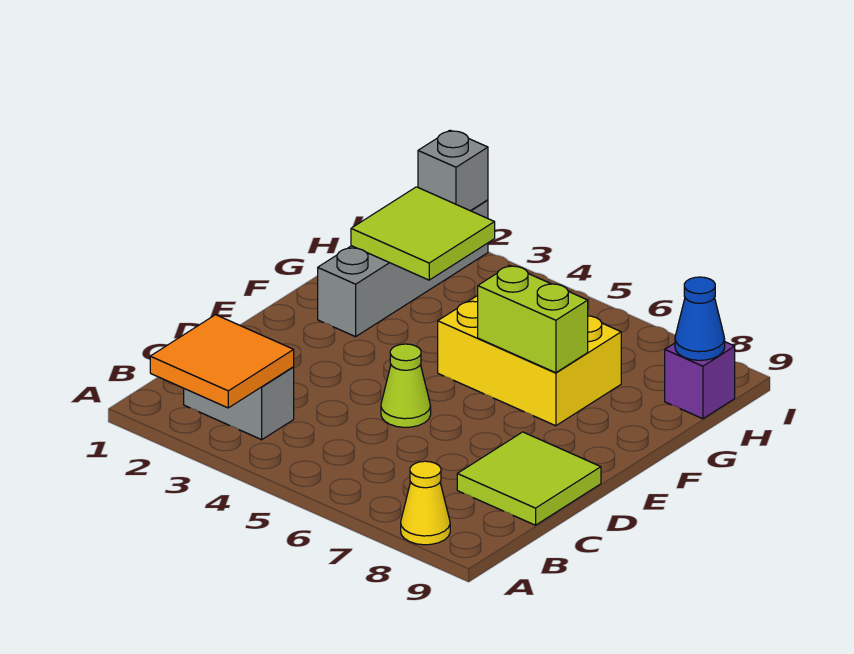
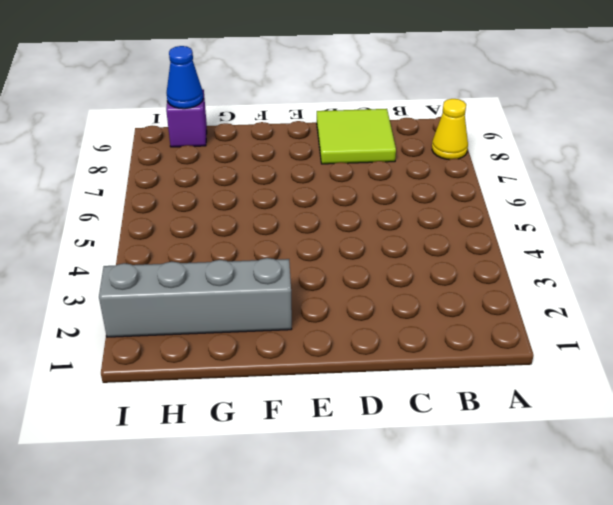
none -> grey brick B2:B3 level 1
none -> lime cone D5 level 1
none -> yellow brick F5:G7 level 1

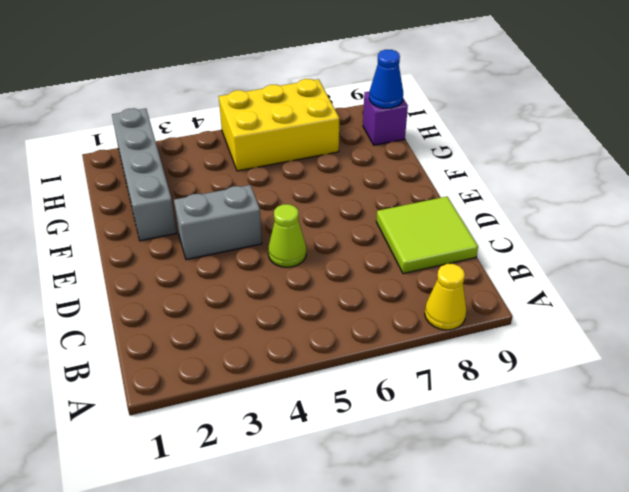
grey brick E3:E4 level 1 -> grey brick B2:B3 level 1
yellow brick H5:I7 level 1 -> yellow brick F5:G7 level 1
none -> orange tile A2:B3 level 2
none -> lime brick F6:F7 level 2
none -> lime tile G2:H3 level 2

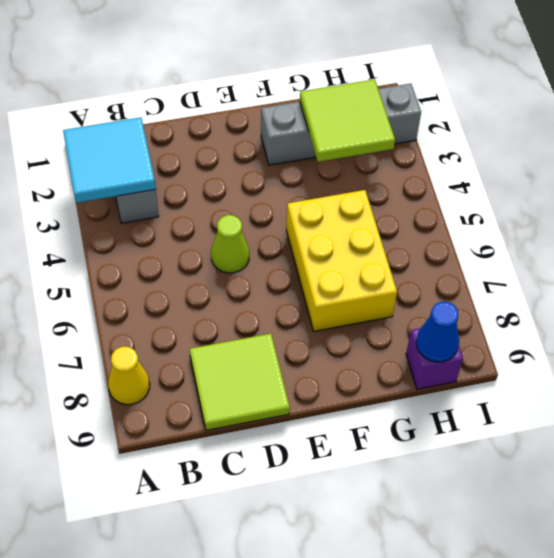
cyan tile A2:B3 level 2 -> orange tile A2:B3 level 2
none -> lime brick F6:F7 level 2
none -> grey brick I2 level 2

